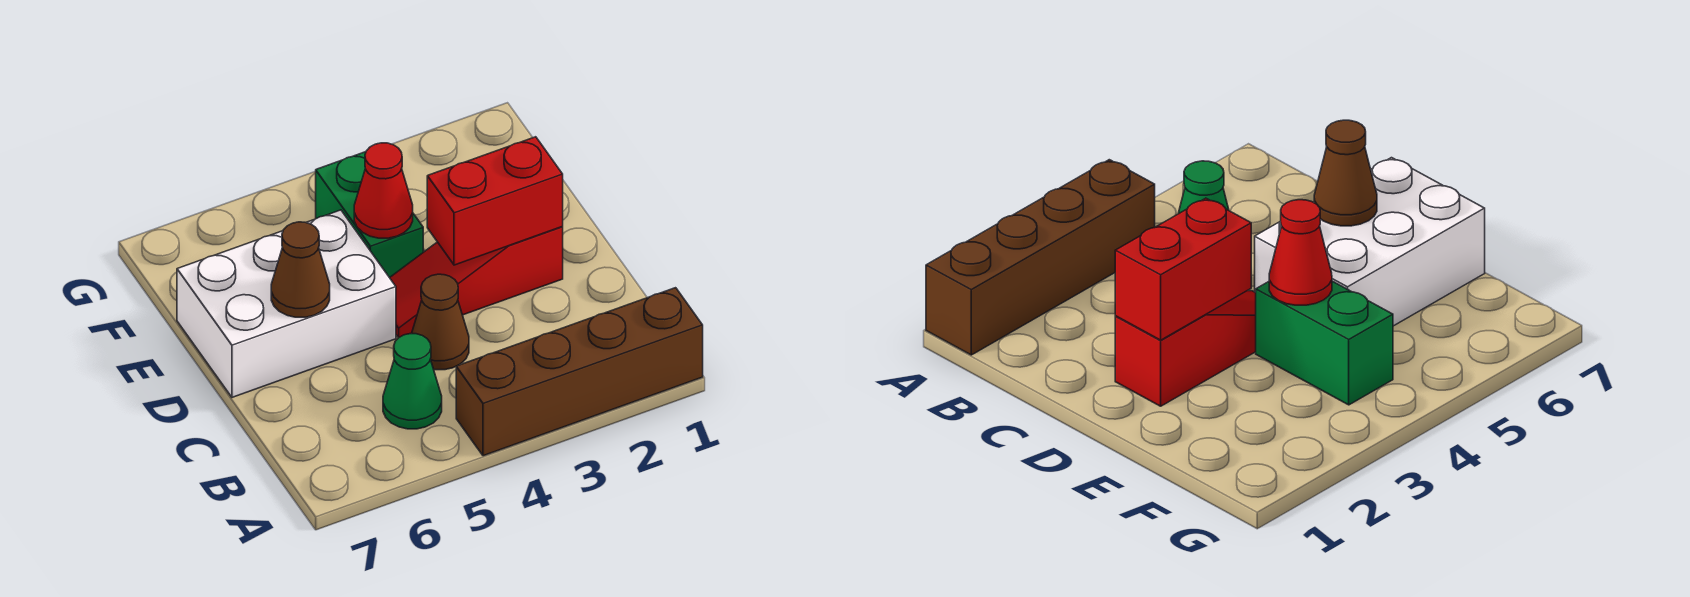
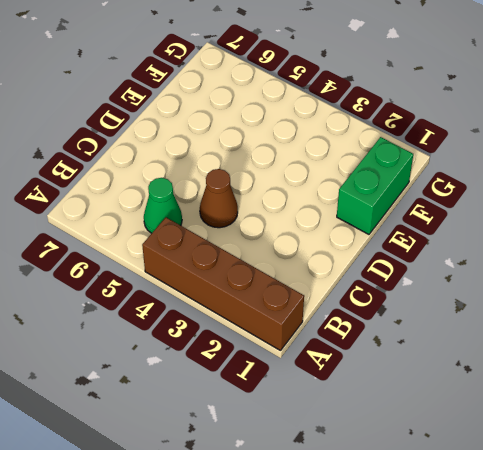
green brick E1:F1 level 1 -> green brick E4:F4 level 1
none -> red slope D2:D4 level 1 top 2
none -> white brick D5:E7 level 1

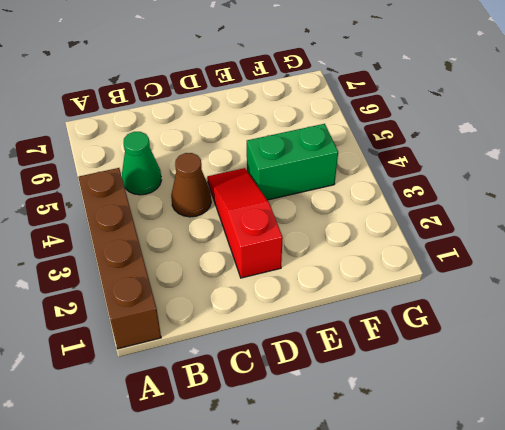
none -> white brick D5:E7 level 1
none -> red brick D2:D3 level 2

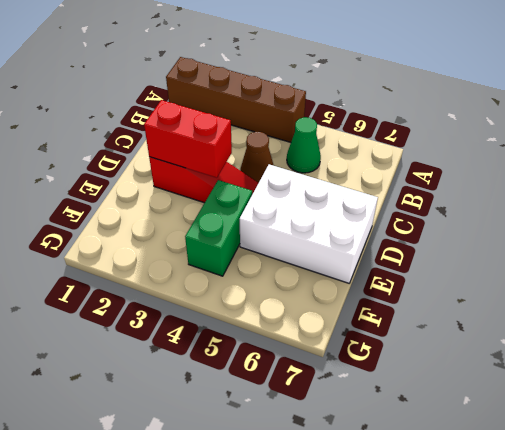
none -> brown cone D6 level 2
none -> red cone E4 level 2

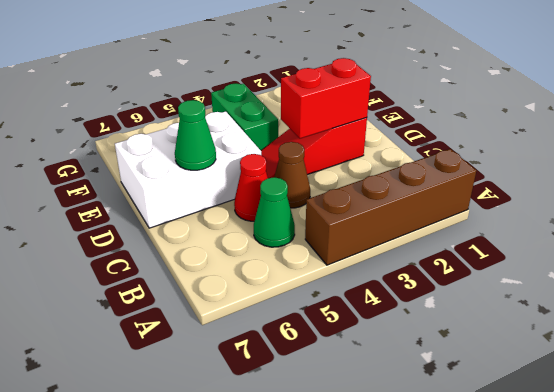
red cone C5 level 1 -> red cone E4 level 2
green cone D6 level 2 -> brown cone D6 level 2

